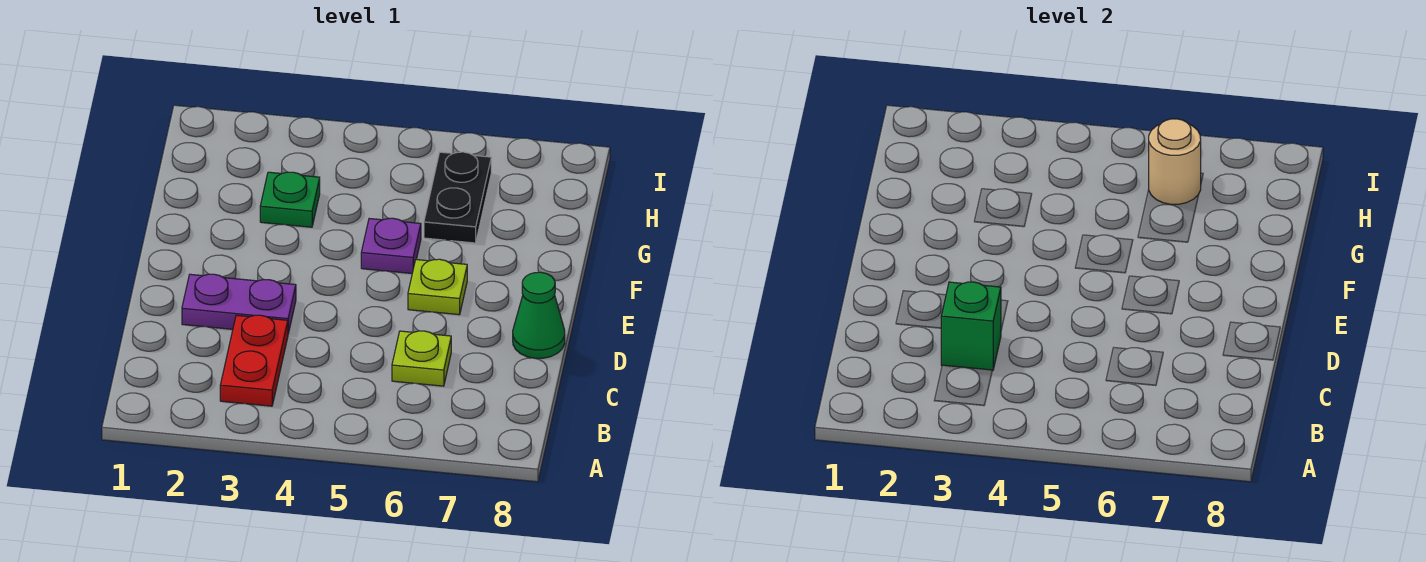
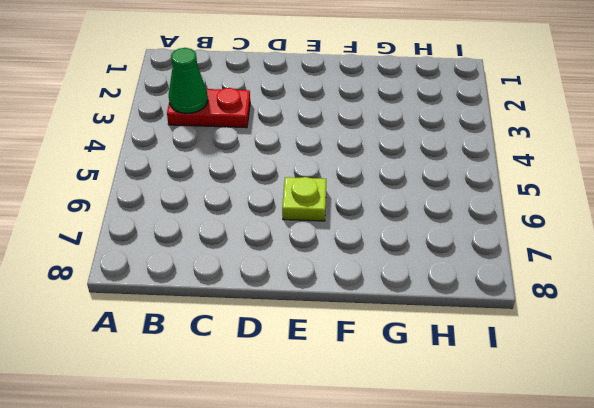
green cone B3 level 2 -> green cone D8 level 1
none -> lime plate C6 level 1
none -> purple plate D2:D3 level 1

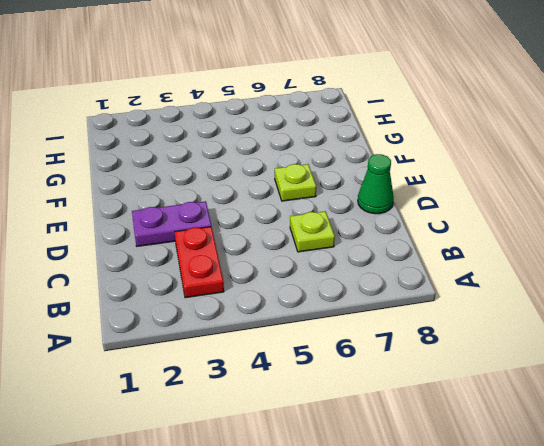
none -> purple plate F5 level 1
none -> green plate G3 level 1

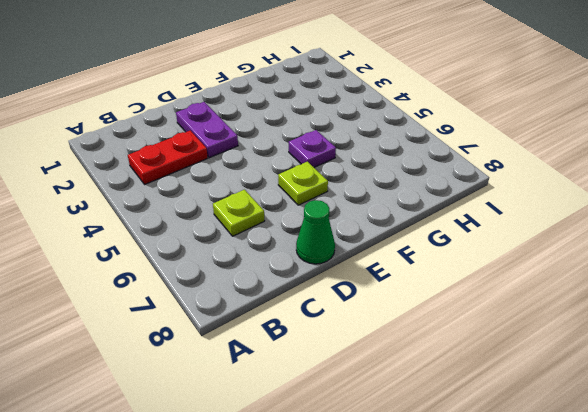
none -> green plate G3 level 1
none -> black plate G6:H6 level 1

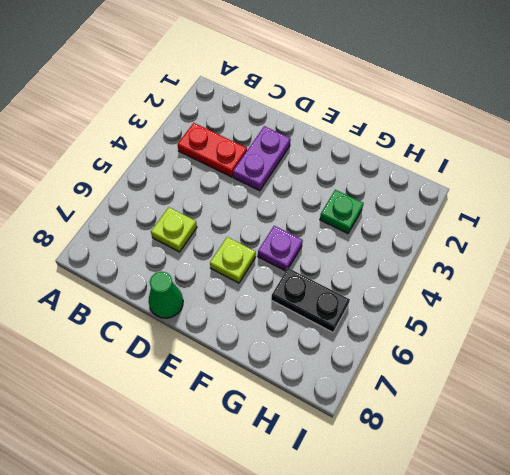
none -> green brick C3 level 2
none -> tan round brick H6 level 2

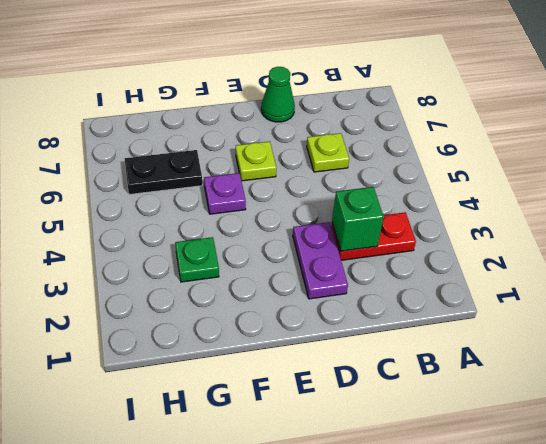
none -> tan round brick H6 level 2

